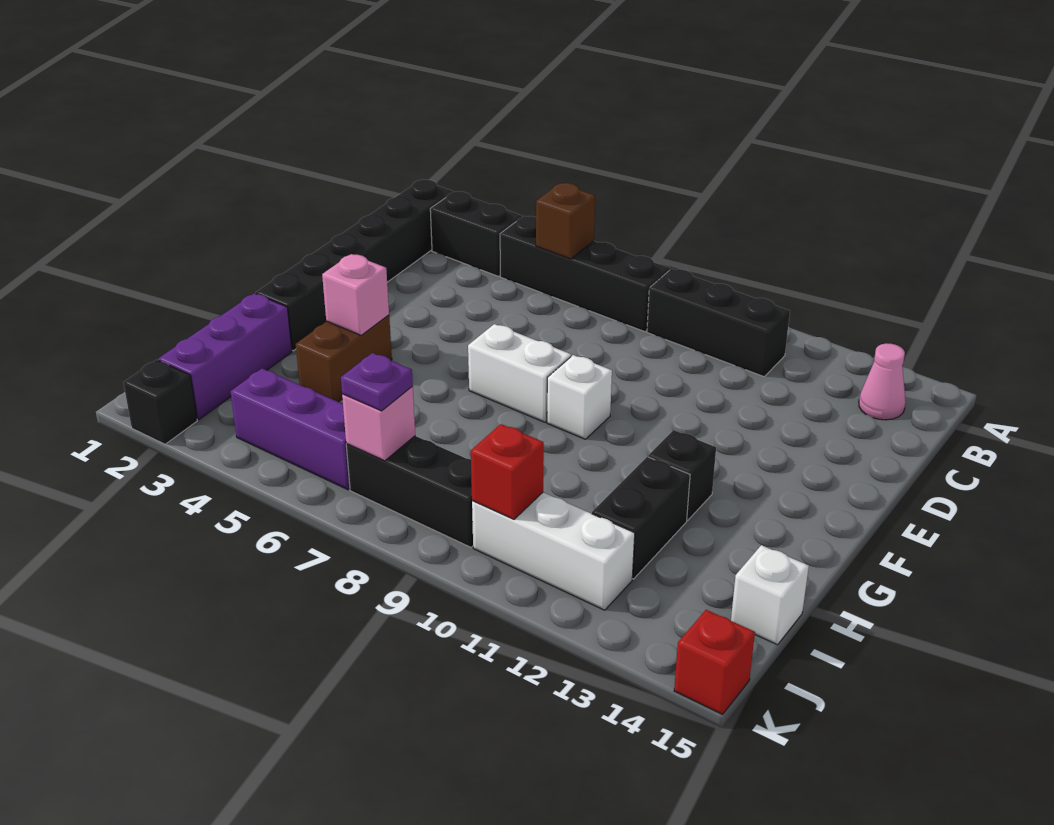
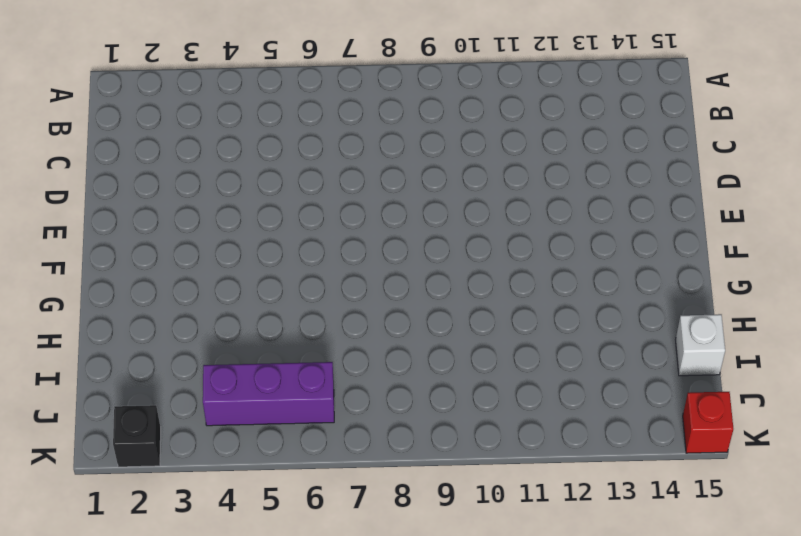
none -> black brick B2:G2 level 1
none -> black brick B3:B4 level 1
none -> black brick B5:B8 level 1

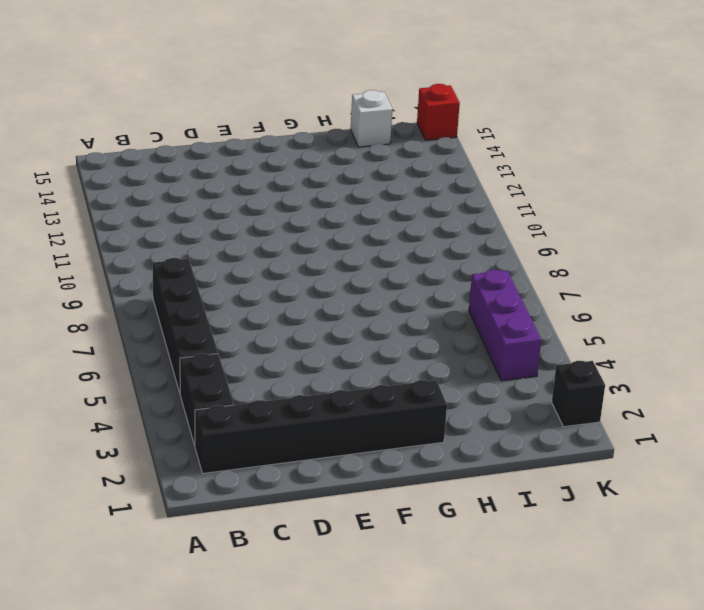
none -> black brick B9:B11 level 1
none -> pink cone B14 level 1
none -> white brick F7:F8 level 1

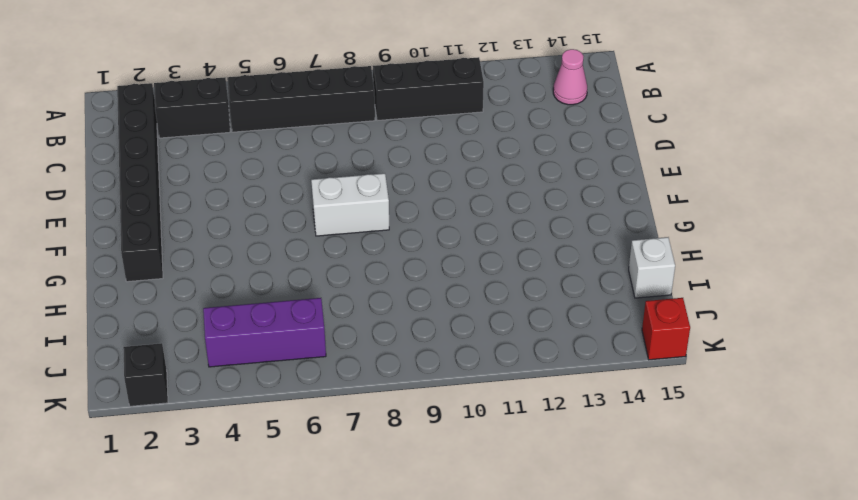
none -> white brick F9 level 1
none -> brown brick G4:H4 level 1
none -> black brick G12 level 1

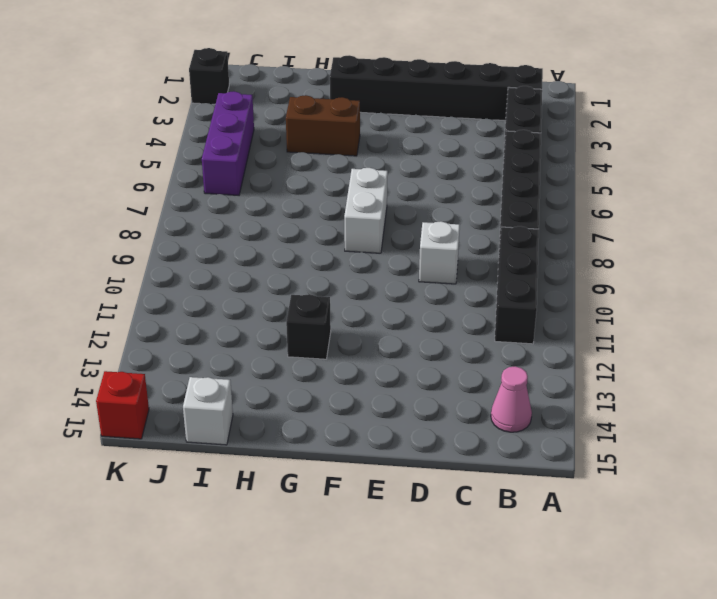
white brick D9 level 1 -> white brick F9 level 1
none -> purple brick H2:J2 level 1
none -> black brick H12:I12 level 1
none -> black brick J7:J9 level 1

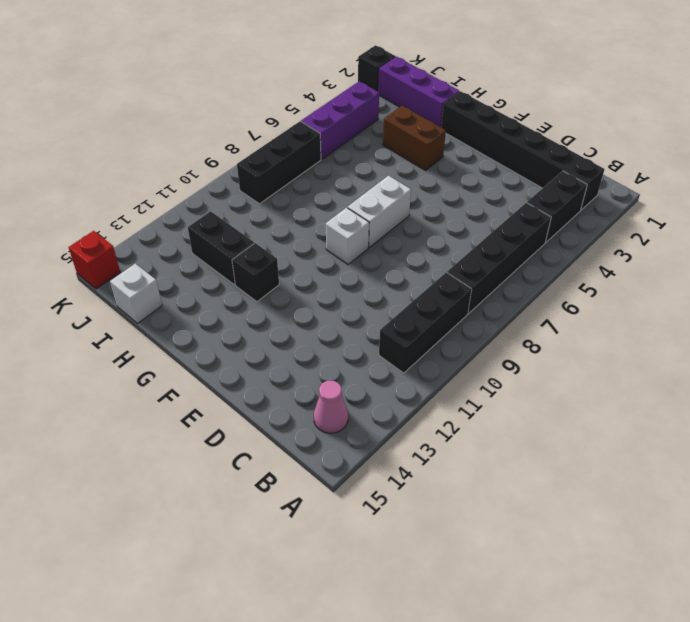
none -> white brick J10:J12 level 1
none -> brown brick B6 level 2
none -> pink brick G4 level 2

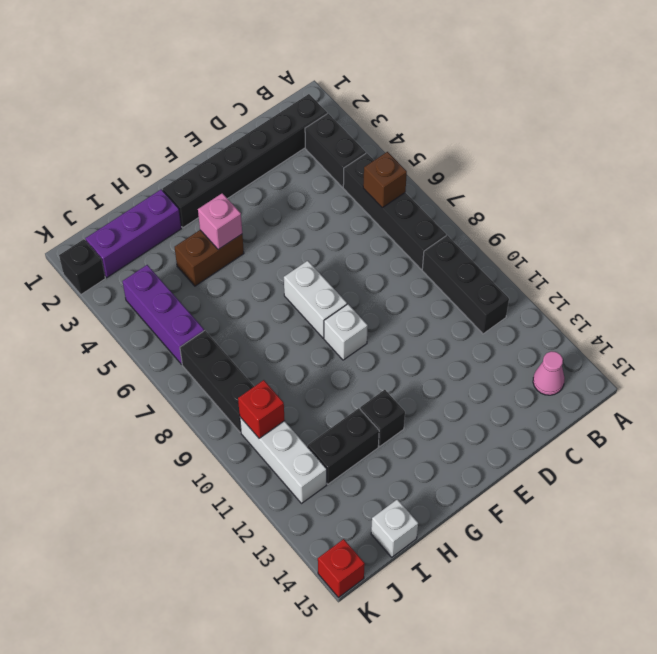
none -> pink brick J7 level 2
none -> purple plate J7 level 3

